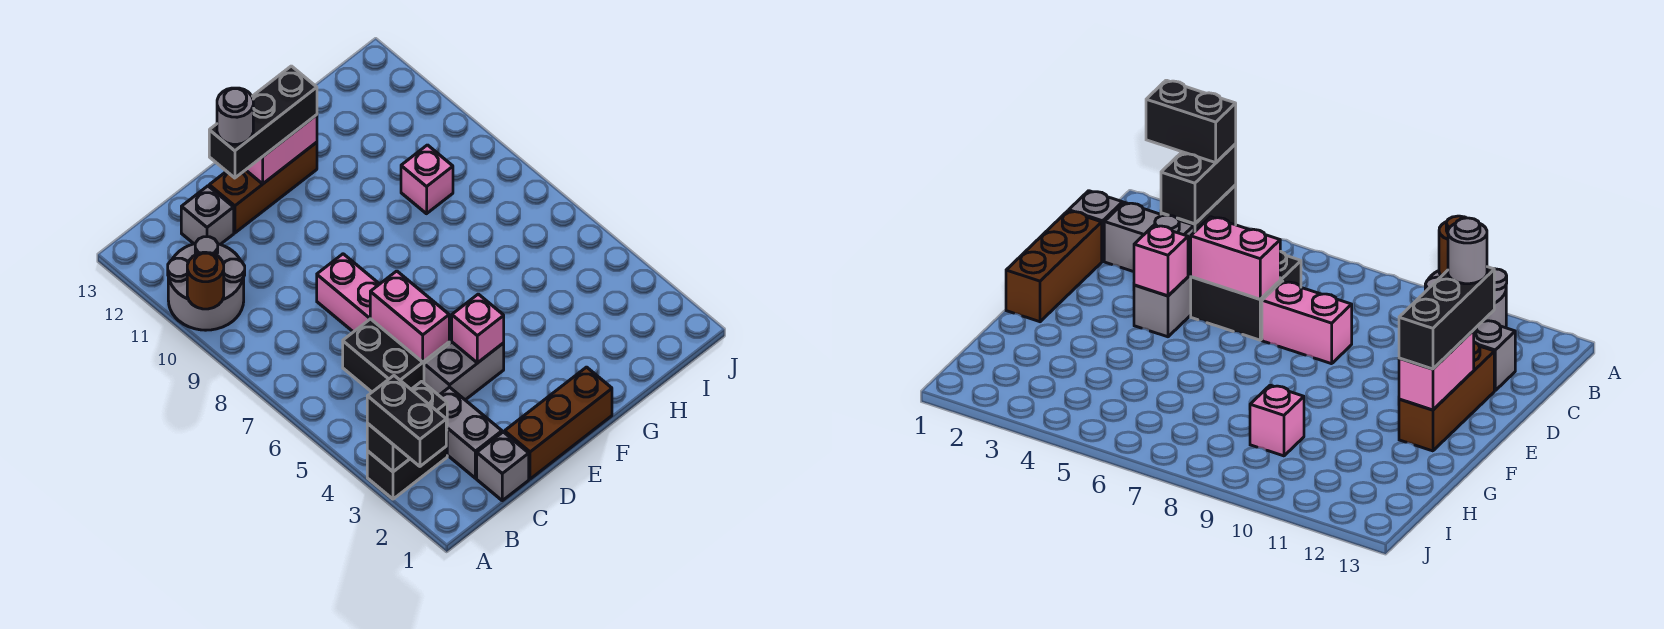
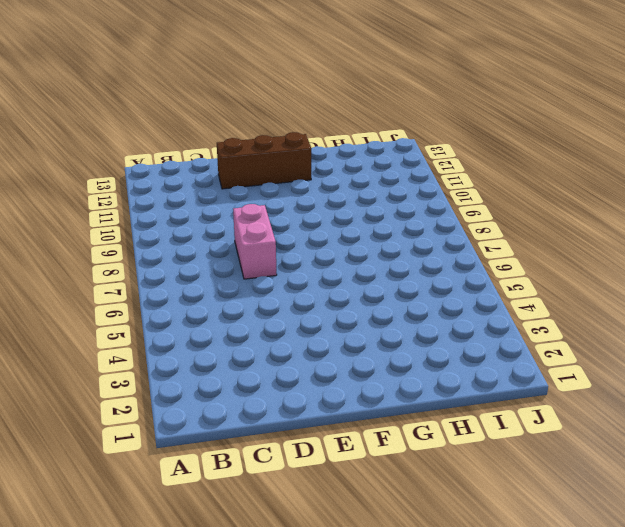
none -> black brick A3:B3 level 1
none -> grey round brick A10:B11 level 1
none -> grey brick C1 level 1

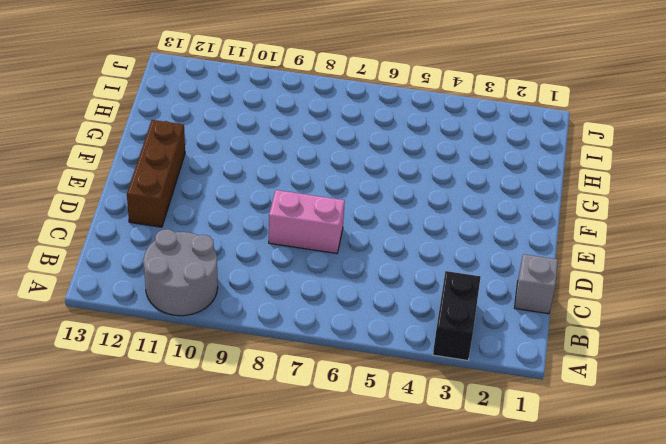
none -> grey brick C2:C3 level 1
none -> black brick C5:D6 level 1
none -> grey brick C12 level 1

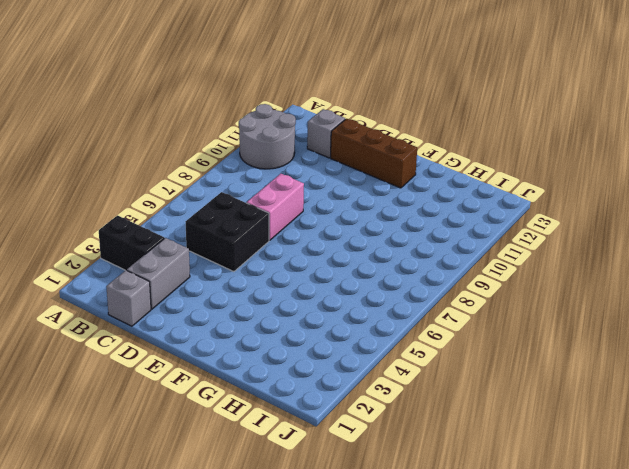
none -> brown brick D1:F1 level 1
none -> grey brick D4:E4 level 1
none -> pink brick H9 level 1

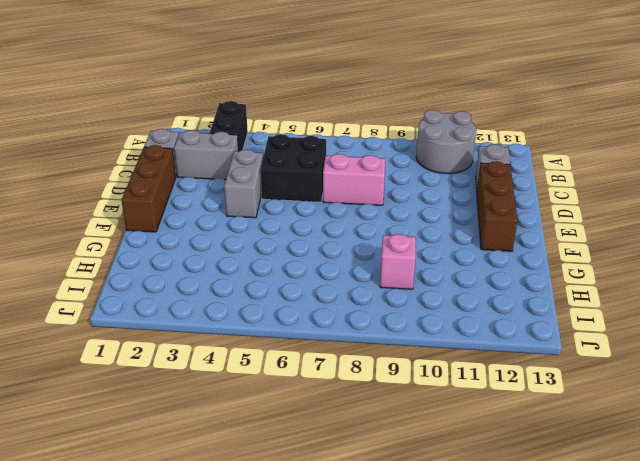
none -> black brick A3:B3 level 2
none -> brown round brick A10 level 2
none -> pink brick D5:D6 level 2

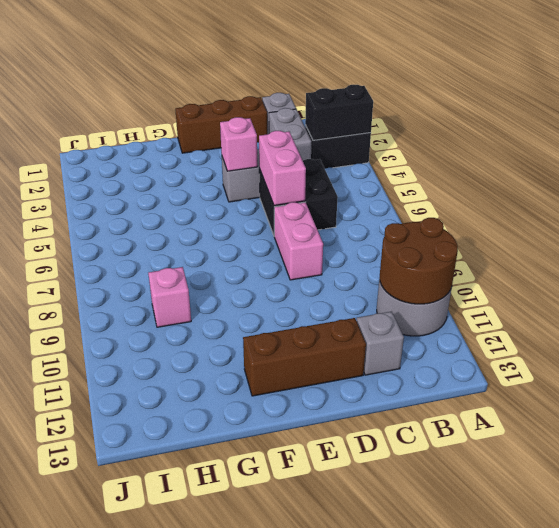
brown round brick A10:B11 level 2 -> brown round brick A10 level 2
none -> pink brick E12:F12 level 2
none -> black brick A2:A3 level 3
none -> black brick D12:F12 level 3

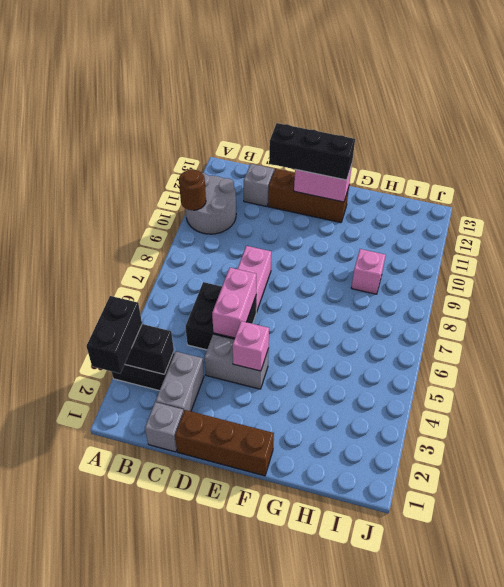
none -> grey round brick D12 level 4

